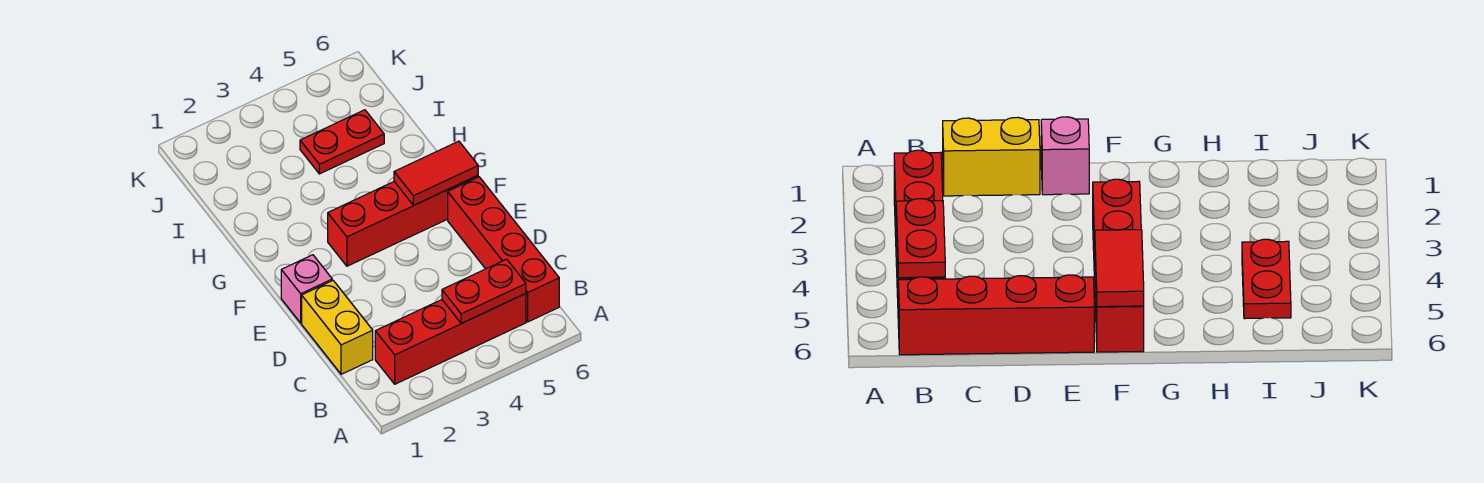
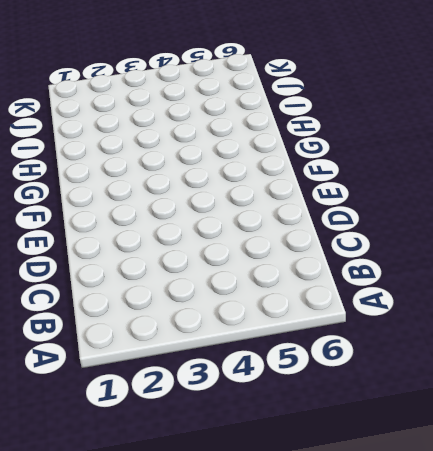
none -> red brick B2:B5 level 1
none -> red brick B6:E6 level 1

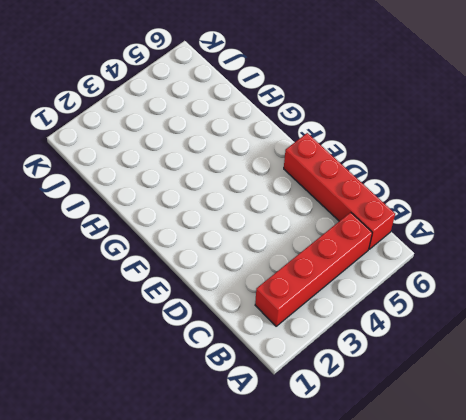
none -> yellow brick C1:D1 level 1
none -> pink brick E1 level 1

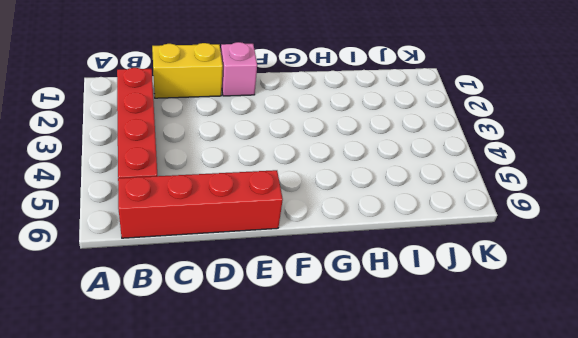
none -> red brick F3:F6 level 1
none -> red plate I4:I5 level 1

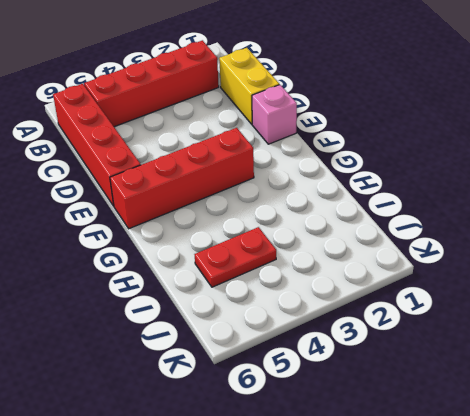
none -> red plate B4:B5 level 2
none -> red tile F5:F6 level 2

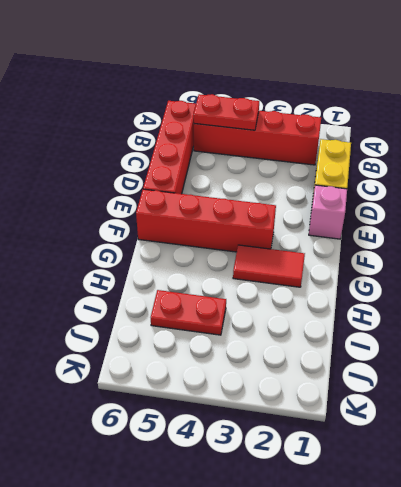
red tile G2:G3 level 1 -> red tile F5:F6 level 2

